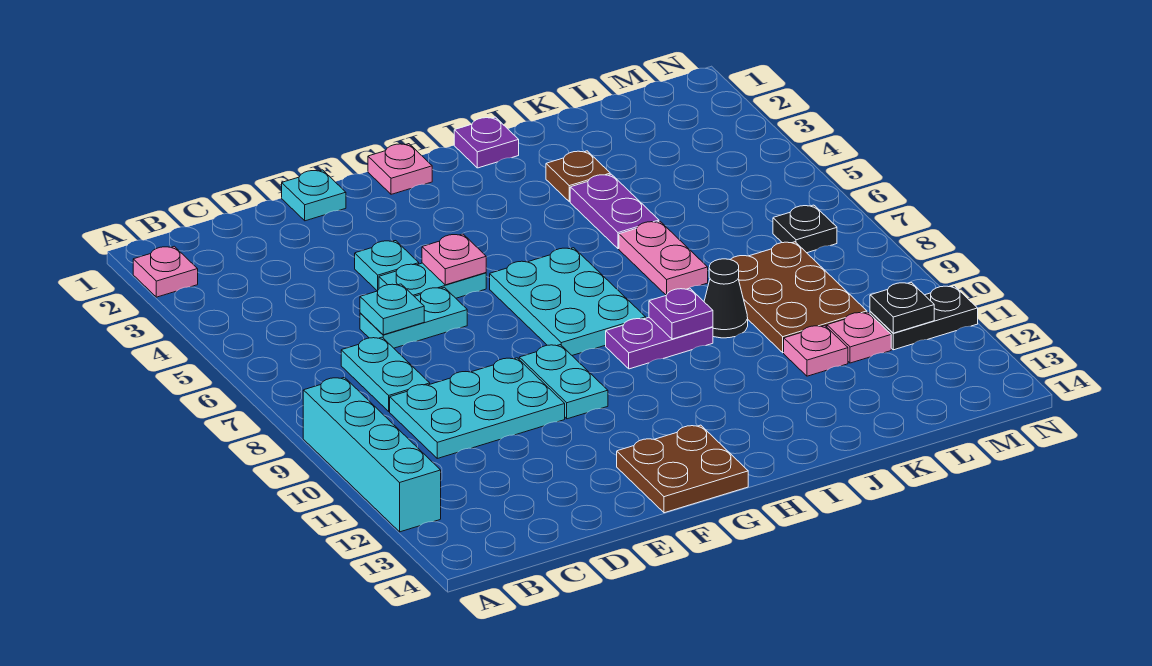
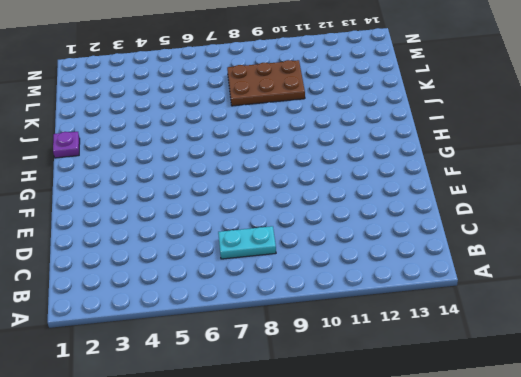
none -> pink plate A2 level 1
none -> cyan brick A9:A12 level 1
none -> cyan plate C9:E10 level 1

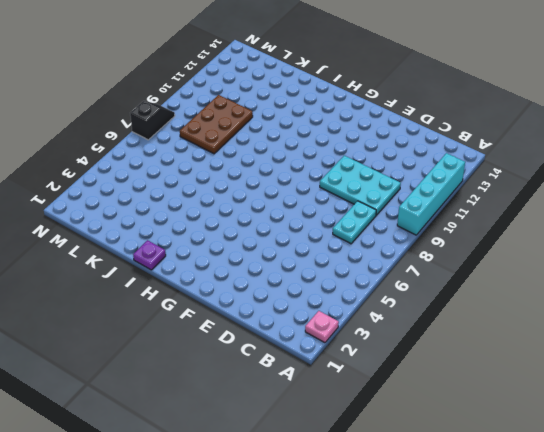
black slope N7:N8 level 1 top 7 -> none
none -> cyan plate D6:E6 level 1
none -> cyan plate E1 level 1
none -> cyan plate E4 level 1

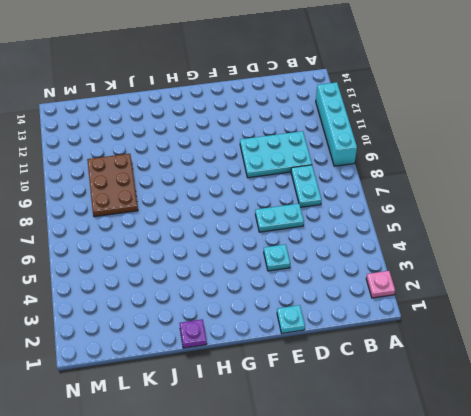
none -> cyan plate E5:F5 level 1
none -> cyan plate F9:F10 level 1
none -> brown plate F13:G14 level 1

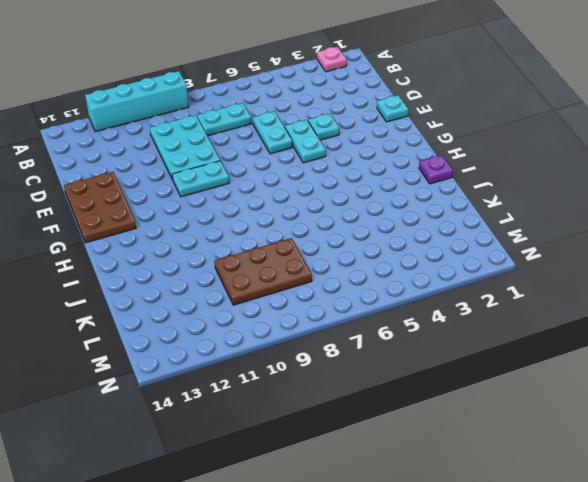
brown plate E13:G14 level 1 -> brown plate F13:G14 level 1
none -> pink plate G1 level 1
none -> cyan plate G6:H8 level 1
none -> purple plate H9:I9 level 1

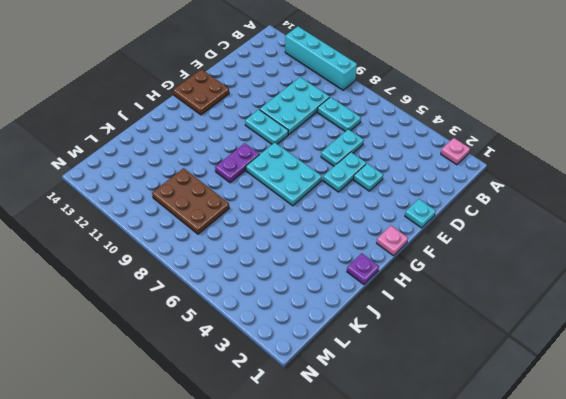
none -> brown plate J3 level 1
none -> purple plate J4:J5 level 1
none -> pink plate J6:J7 level 1

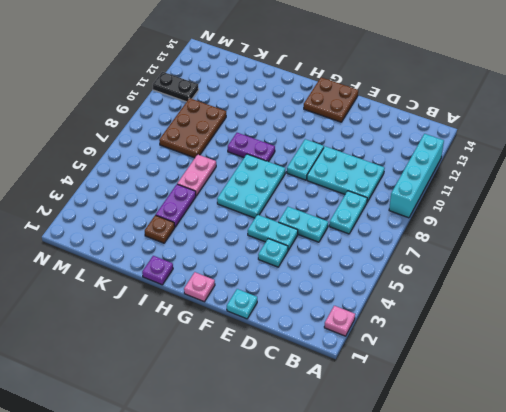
none -> black cone J9 level 1
none -> pink plate K11 level 1
none -> pink plate L11 level 1

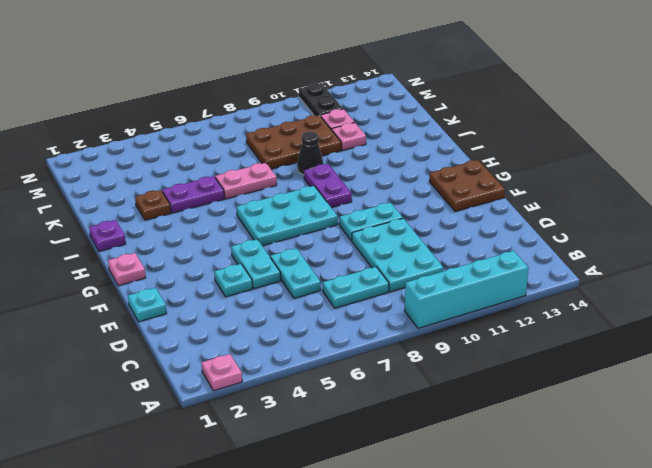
none -> black plate M7 level 1
none -> cyan plate D6 level 2
none -> pink plate F5 level 2

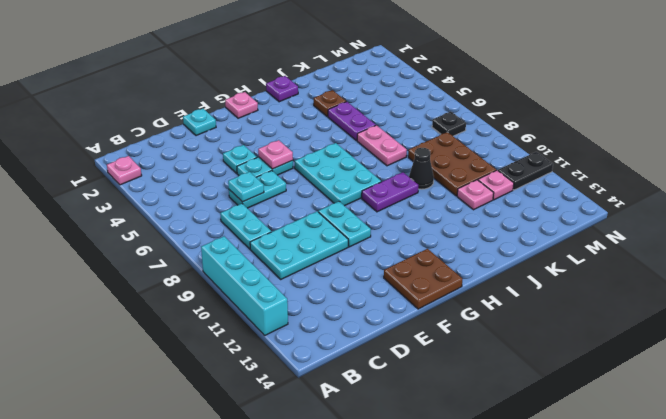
none -> purple plate I9 level 2
none -> black plate M11 level 2

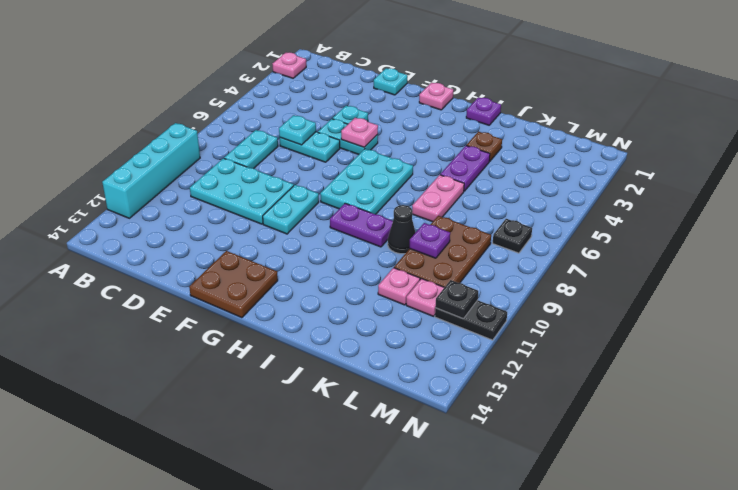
purple plate K9 level 2 -> purple plate I9 level 2

